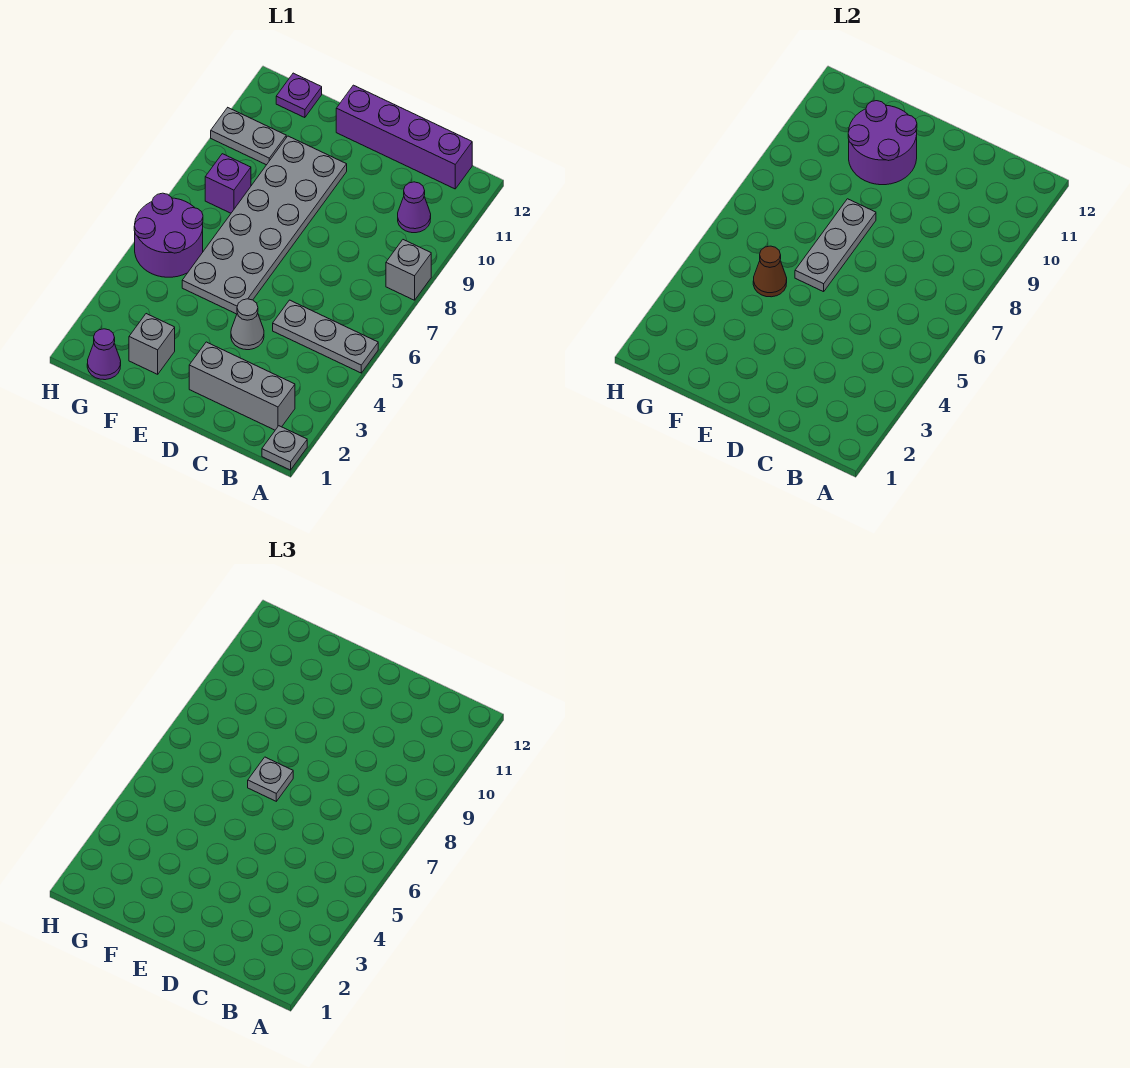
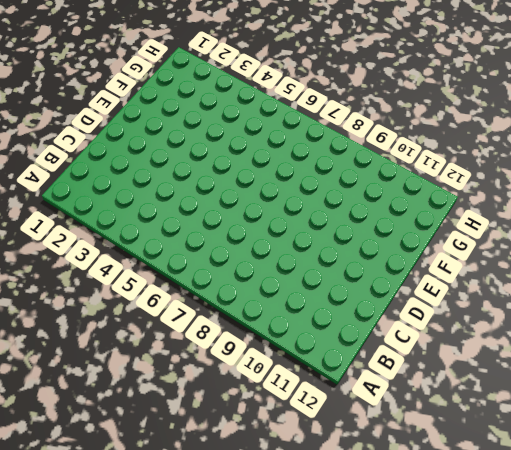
none -> grey plate A1 level 1
none -> grey plate A5:C5 level 1
none -> grey brick A8 level 1

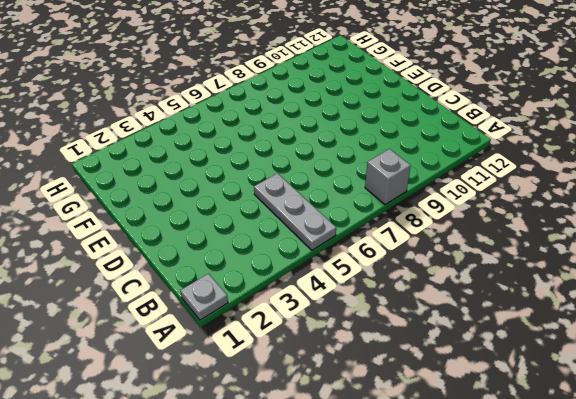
none -> grey brick B2:D2 level 1
none -> purple cone B10 level 1
none -> purple brick B12:E12 level 1

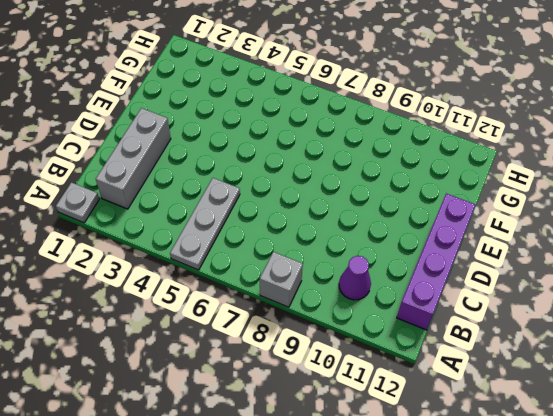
none -> grey cone D4 level 1
none -> grey plate E5:F10 level 1
none -> grey brick F2 level 1

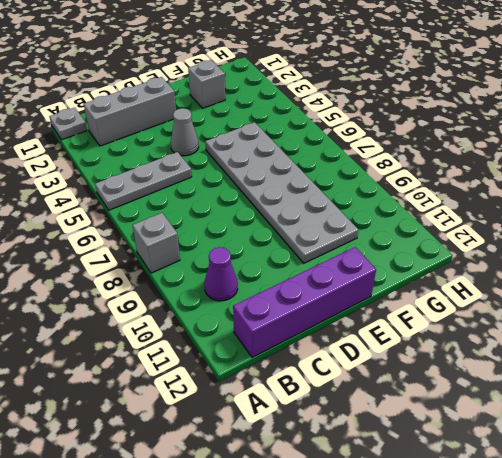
none -> purple cone G1 level 1
none -> purple round brick G5:H6 level 1
none -> purple brick G8 level 1

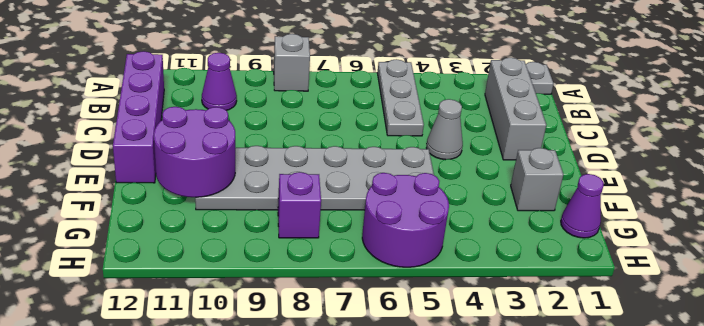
none -> grey plate G10:H10 level 1
none -> purple plate G12 level 1
none -> grey plate E6:E8 level 2

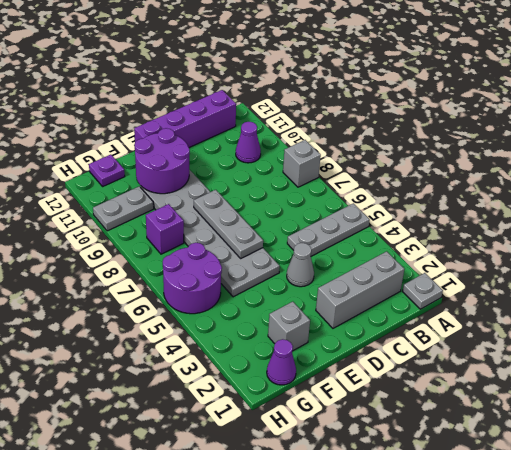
none -> brown cone F5 level 2
none -> grey plate E7 level 3

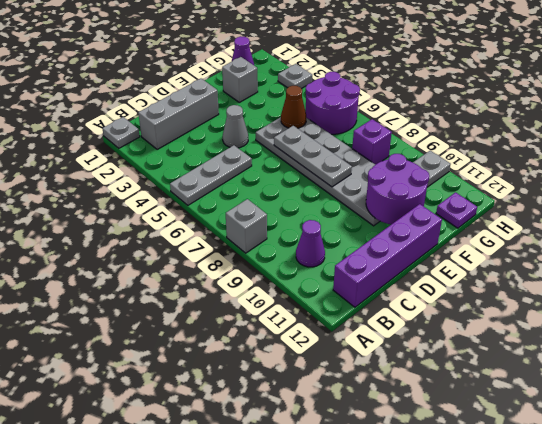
grey plate H3 level 1 -> grey plate E7 level 3

